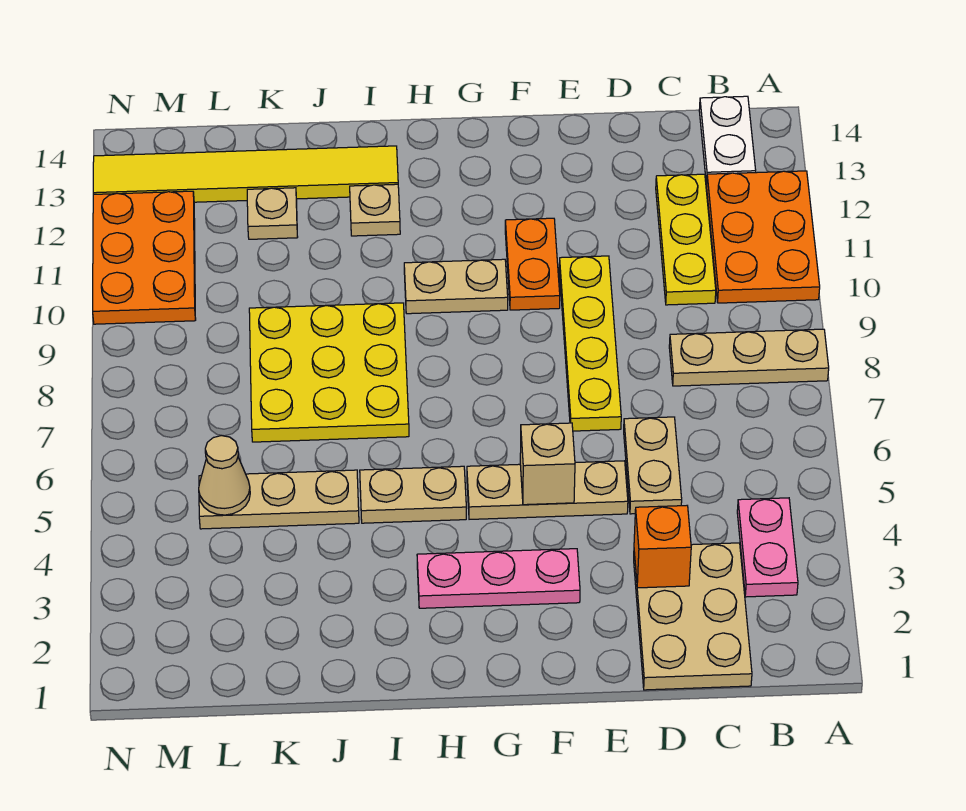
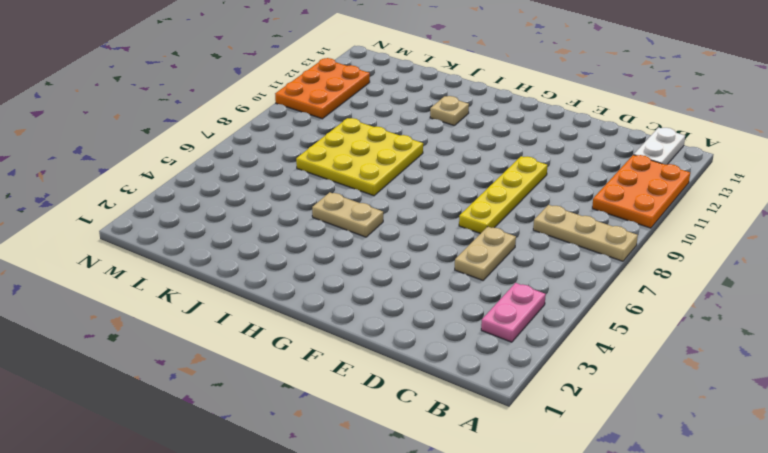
none -> tan plate C1:D3 level 1
none -> yellow plate C10:C12 level 1
none -> tan plate E5:G5 level 1

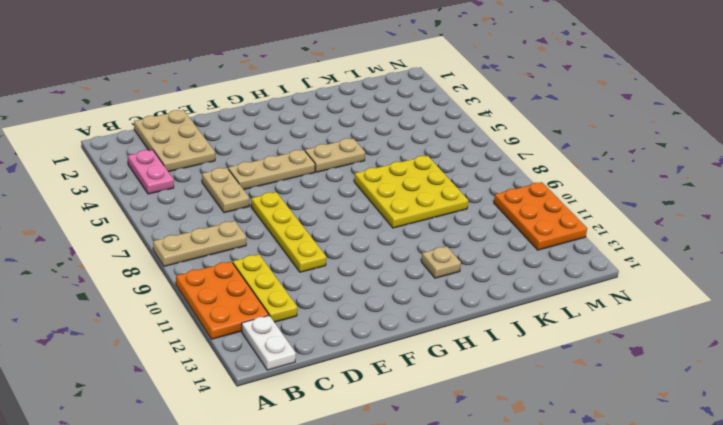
none -> pink plate F3:H3 level 1
none -> orange plate F10:F11 level 1
none -> tan plate G10:H10 level 1

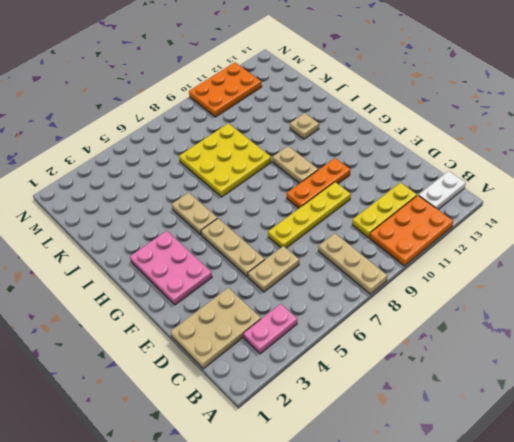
pink plate F2:H3 level 1 -> pink plate F3:H3 level 1
orange plate F9:F11 level 1 -> orange plate F10:F11 level 1
none -> yellow tile I13:N13 level 1
none -> tan plate J5:L5 level 1
none -> tan plate K12 level 1

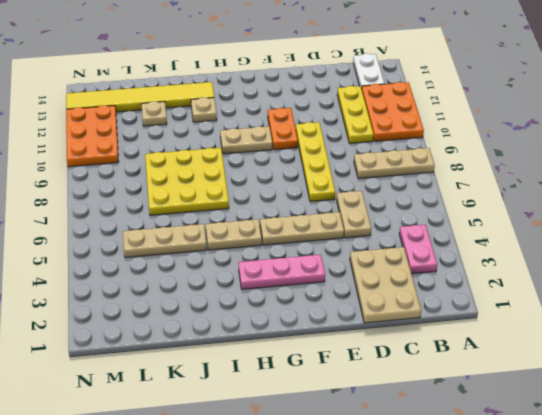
none -> orange brick D3 level 2
none -> tan brick F5 level 2
none -> tan cone L5 level 2

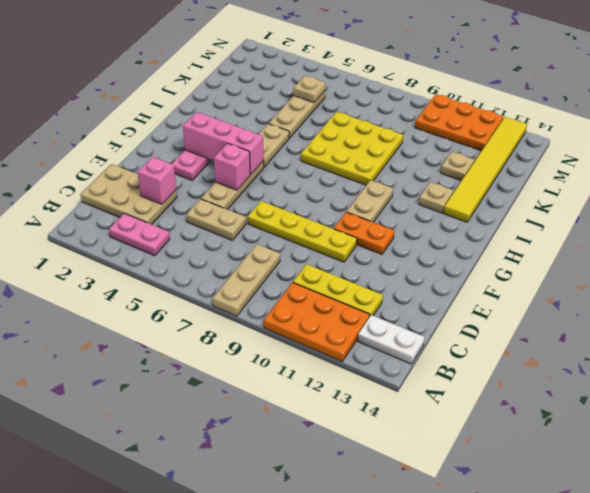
pink brick D3 level 2 -> orange brick D3 level 2
pink brick F5 level 2 -> tan brick F5 level 2
pink brick G3:G5 level 2 -> none
tan plate L5 level 2 -> tan cone L5 level 2

